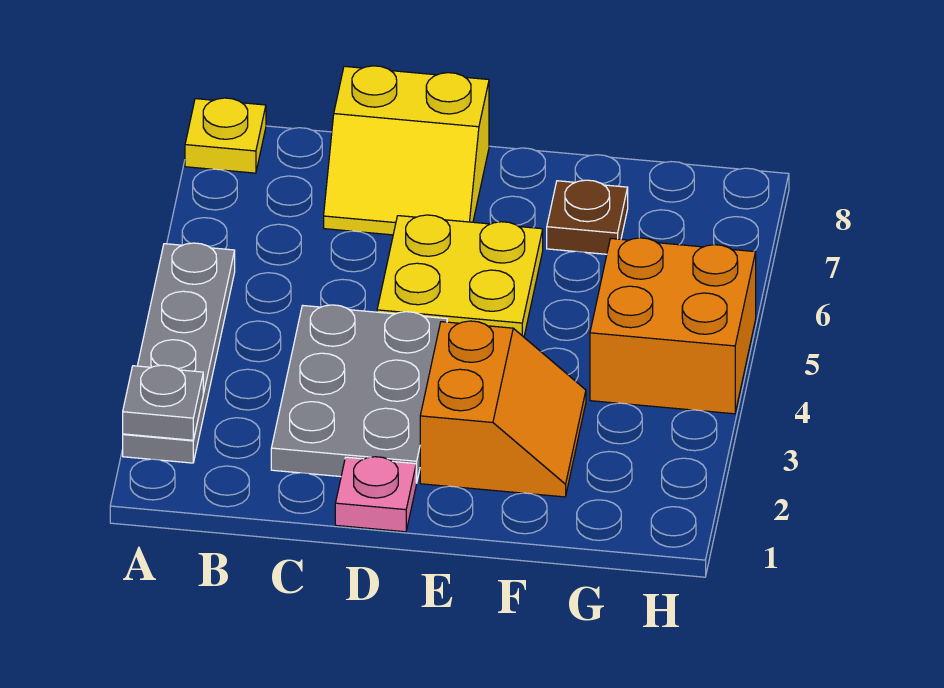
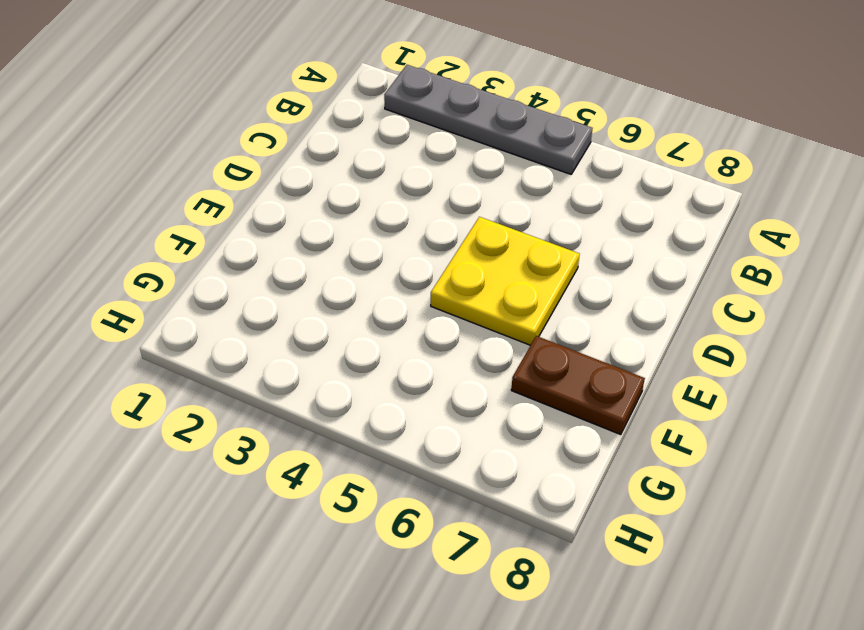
brown plate F7:F8 level 1 -> brown plate F7 level 1
none -> yellow plate A8 level 1
none -> grey plate C2:D4 level 1

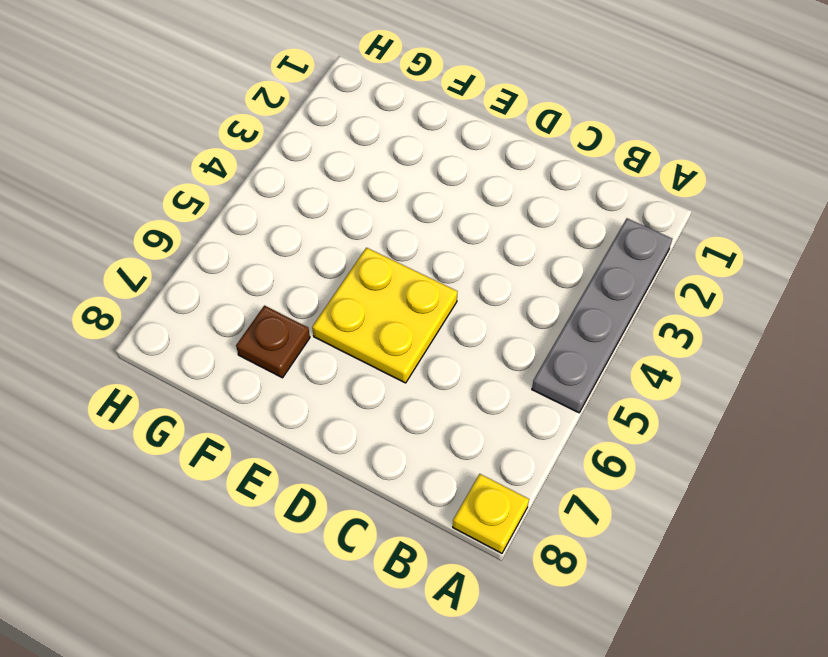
none -> grey plate C2:D4 level 1
none -> yellow slope C7:D8 level 1 top 8

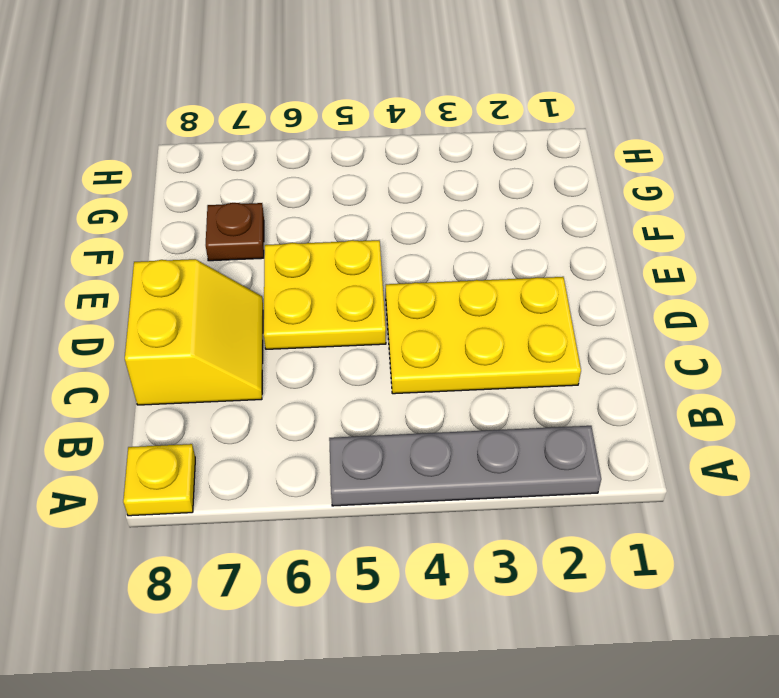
yellow plate C2:D4 level 1 -> grey plate C2:D4 level 1
none -> pink plate D1 level 1
none -> orange slope E2:F3 level 1 top E

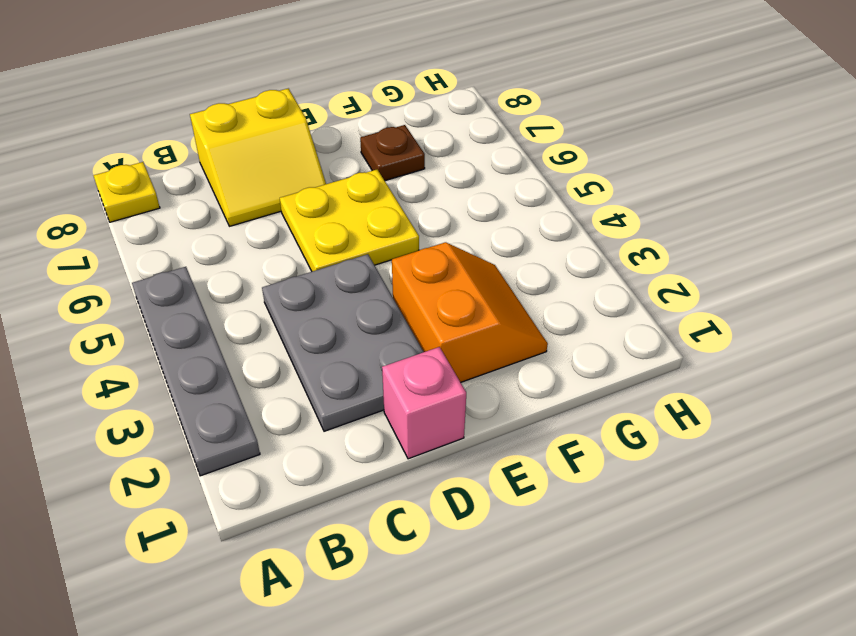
pink brick D1 level 1 -> pink plate D1 level 1
none -> orange brick G4:H5 level 1
none -> grey plate A2 level 2

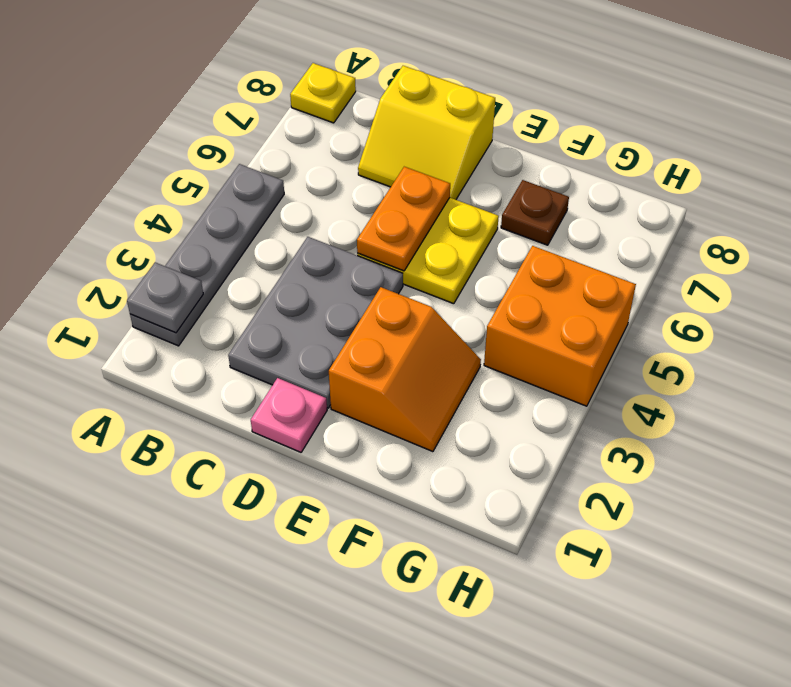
orange plate D5:D6 level 2 -> none

